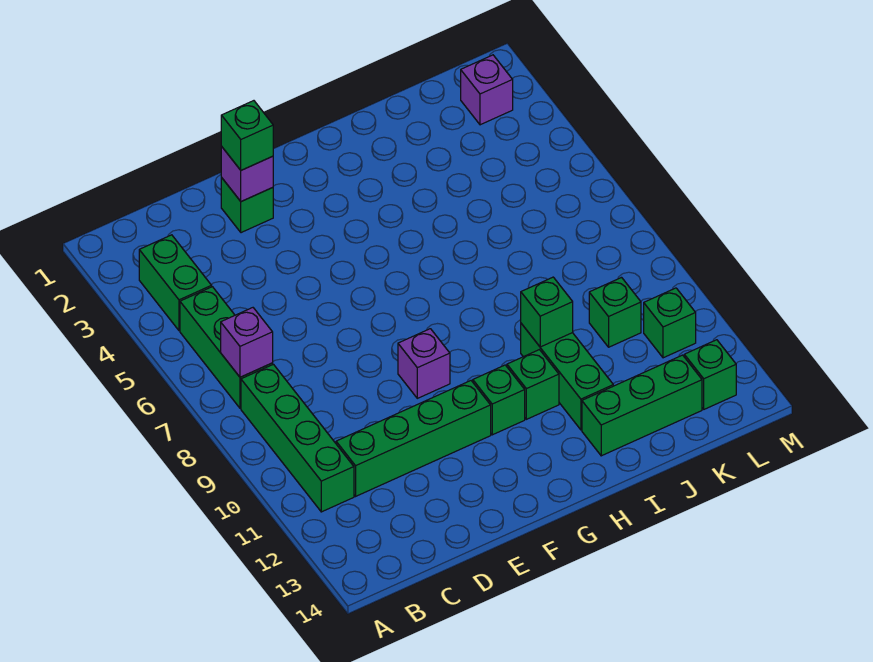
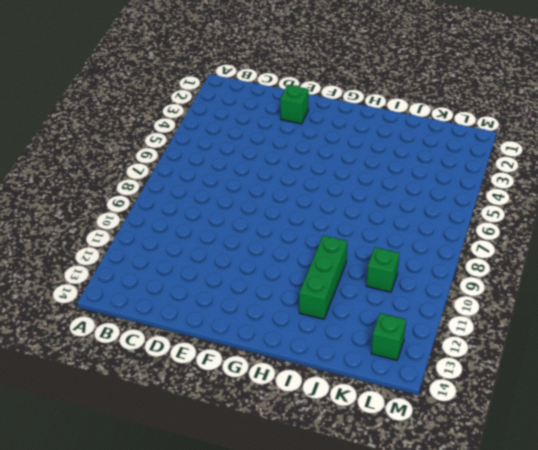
none -> green brick B3:B4 level 1
none -> green brick B5:B7 level 1
none -> green brick B8:B11 level 1

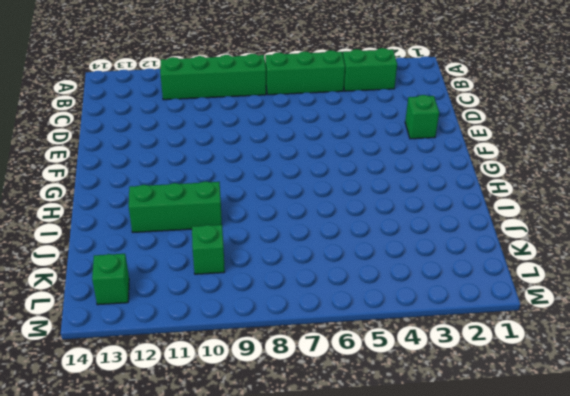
none -> green brick C11:F11 level 1
none -> purple brick F9 level 1
none -> green brick G11 level 1

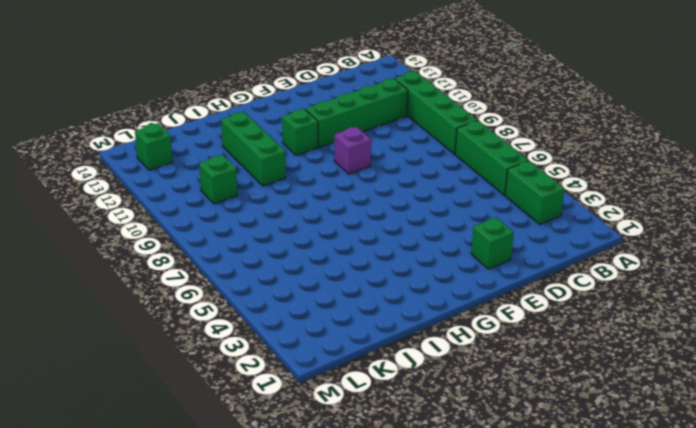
none -> green brick H11 level 1
none -> green brick I13:K13 level 1
none -> purple brick L2 level 1

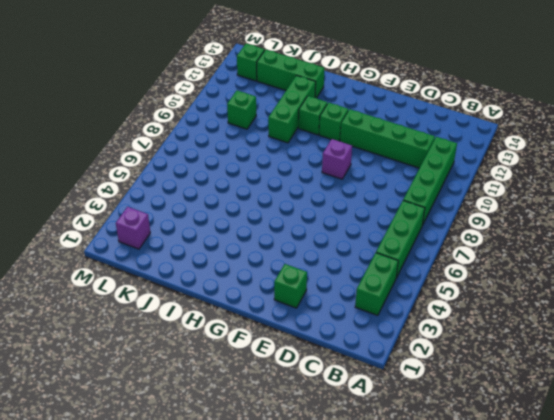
none -> green brick L11 level 1
none -> purple brick B7 level 2
none -> purple brick E2 level 2

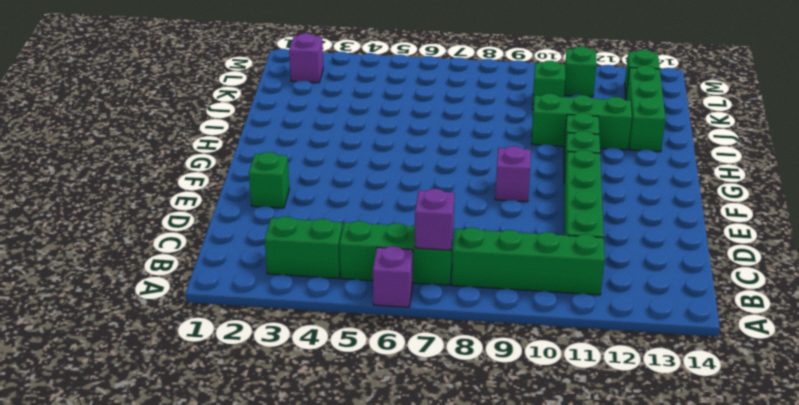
purple brick A6 level 1 -> purple brick E2 level 2
none -> green brick I10 level 2
none -> green brick E2 level 3

